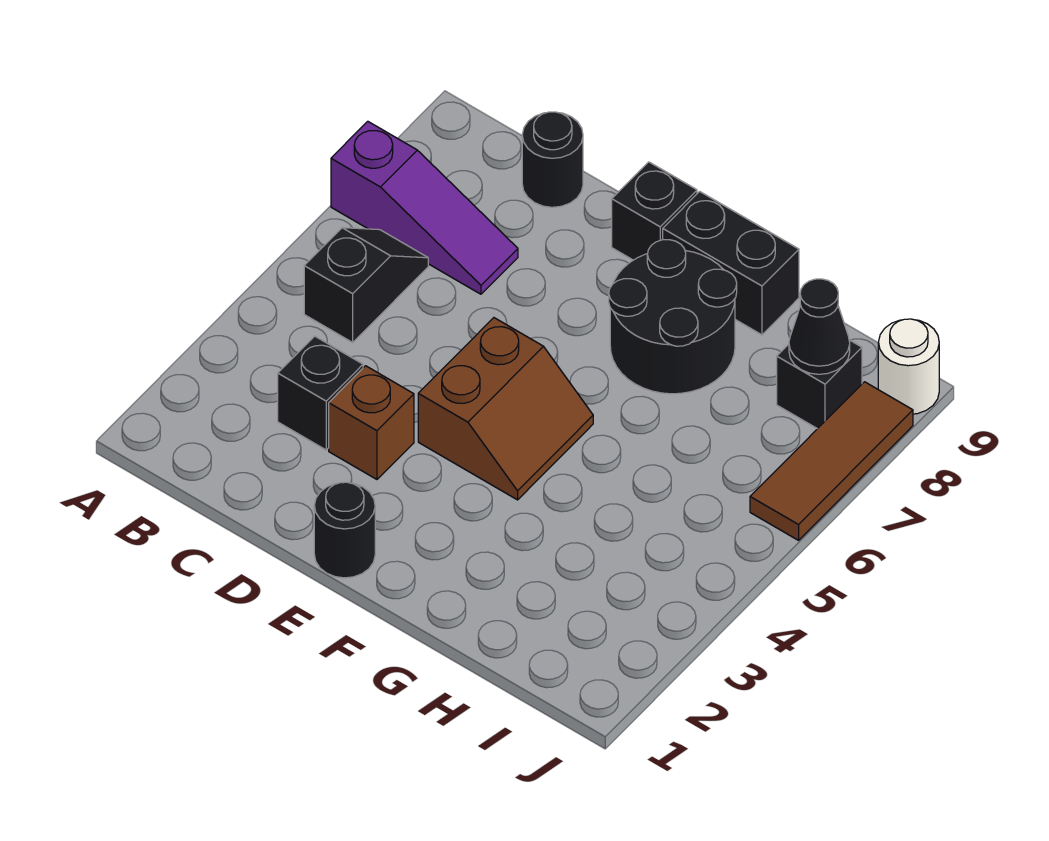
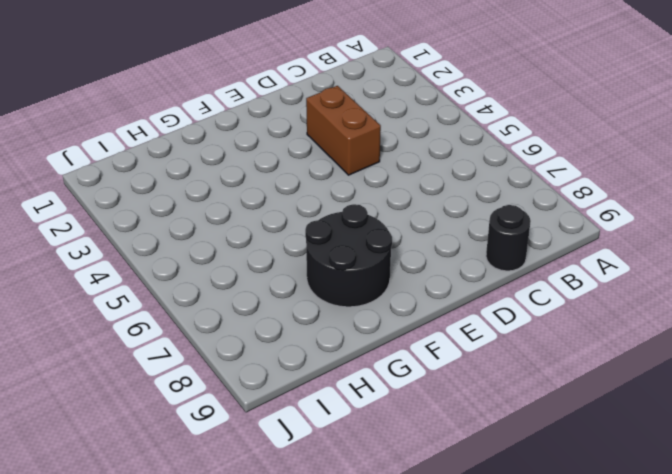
brown brick D3:D4 level 1 -> brown brick D3 level 1
none -> purple slope A7:C7 level 1 top A
none -> black slope B5:B6 level 1 top 5
none -> black brick C3 level 1

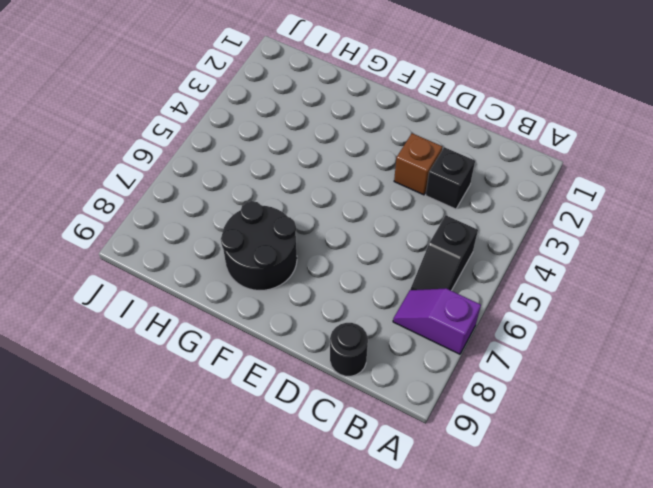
purple slope A7:B7 level 1 top A -> purple slope A7:C7 level 1 top A
none -> black round brick E1 level 1
none -> brown slope E4:F5 level 1 top E
none -> black brick E9 level 1

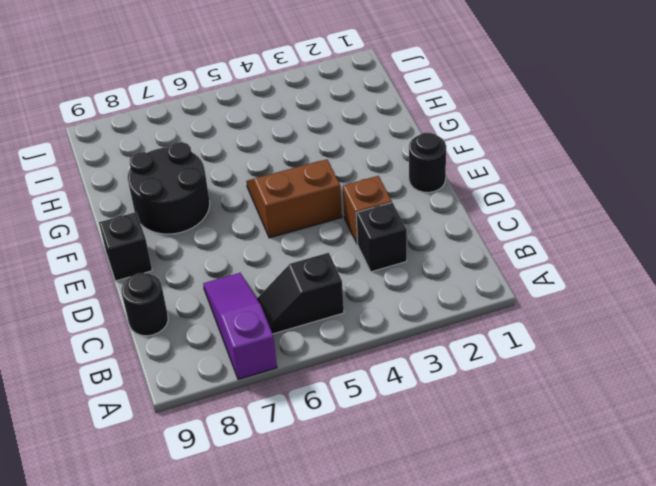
none -> black brick F9:G9 level 1
none -> black brick I8 level 1
none -> brown tile J6:J8 level 1

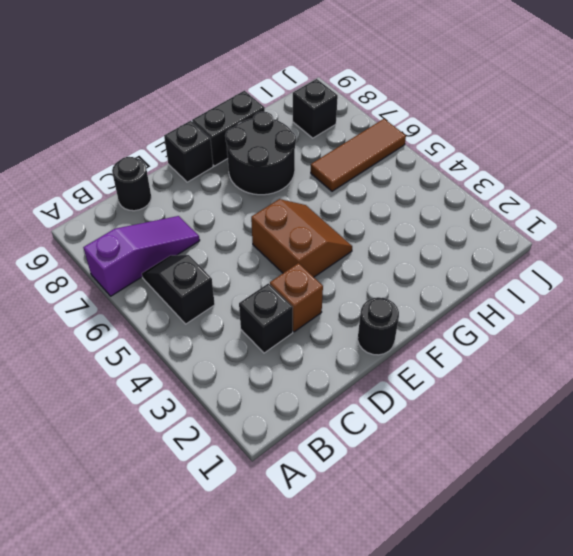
brown tile H6:J6 level 1 -> brown tile J6:J8 level 1
none -> white round brick J9 level 1
none -> black cone I8 level 2

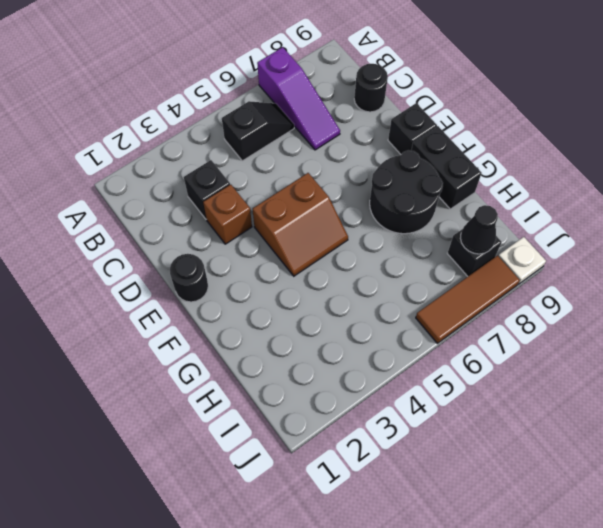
white plate J9 level 1 -> white round brick J9 level 1

